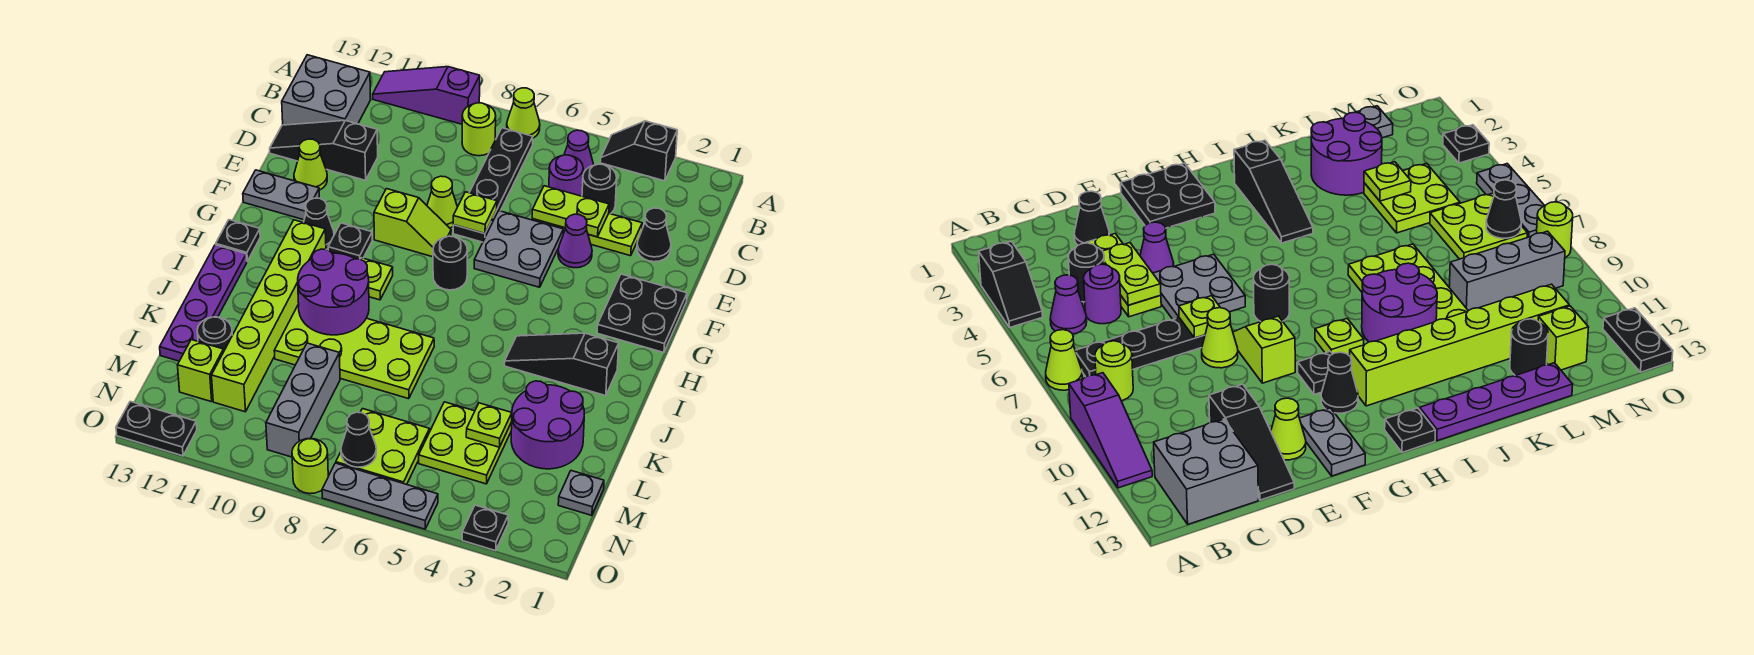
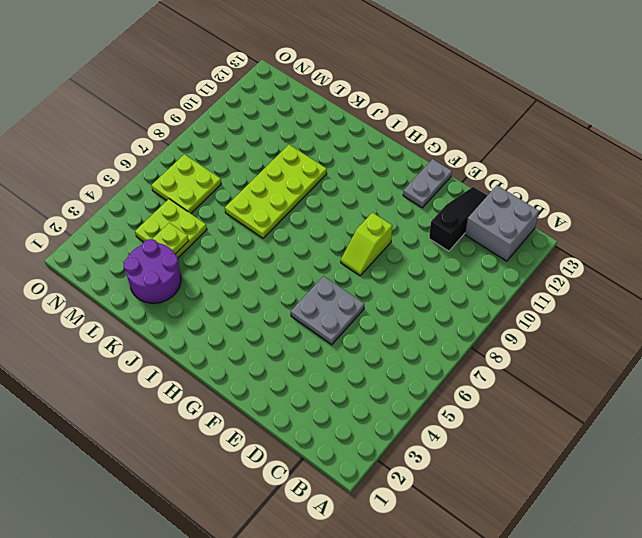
none -> black slope A3:A4 level 1 top 3
none -> lime cone A7 level 1
none -> purple slope A9:A11 level 1 top 9
none -> purple cone B5 level 1

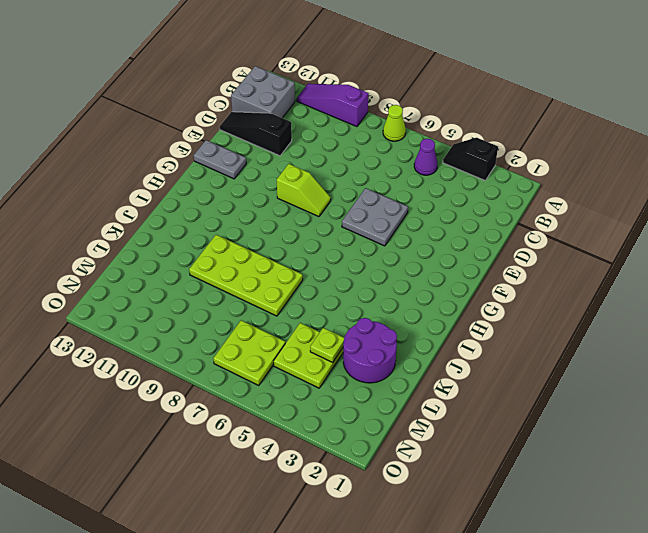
none -> black plate B7:E7 level 1
none -> lime round brick B8 level 1
none -> black round brick C4 level 1
none -> purple round brick C5 level 1

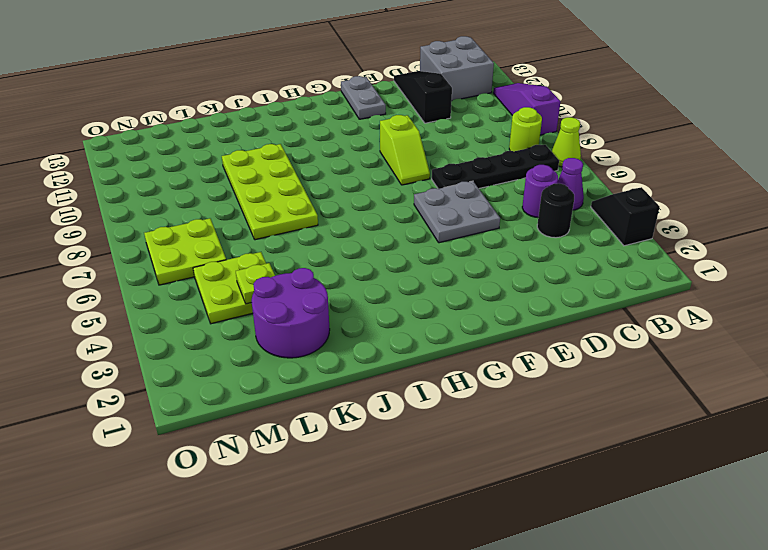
none -> black cone D2 level 1
none -> lime plate D3:D5 level 1
none -> purple cone E4 level 1
none -> lime cone E8 level 1

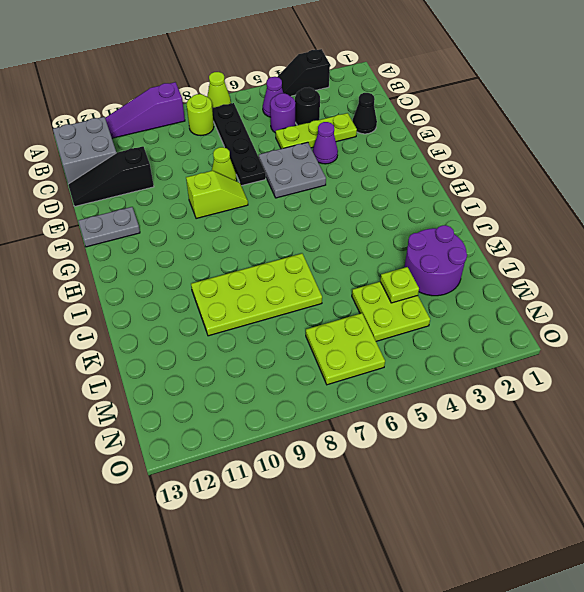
none -> lime cone E12 level 1
none -> black plate F1:G2 level 1
none -> black round brick G7 level 1
none -> black plate G10 level 1

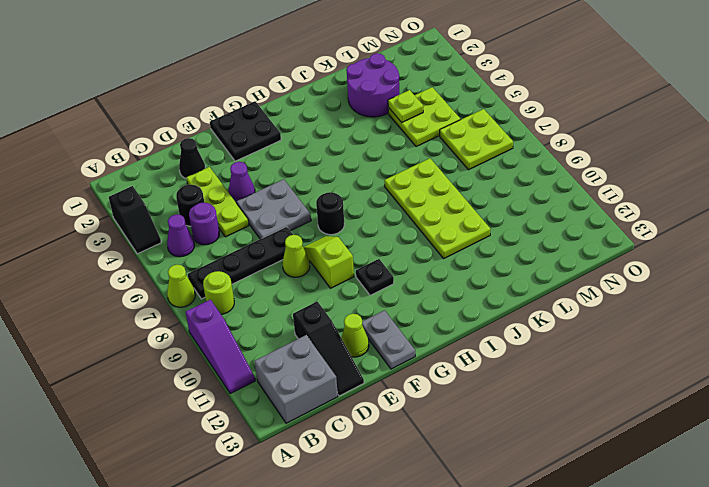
none -> black cone G11 level 1
none -> lime plate H9 level 1
none -> lime brick H11:M11 level 1
none -> black plate H13 level 1

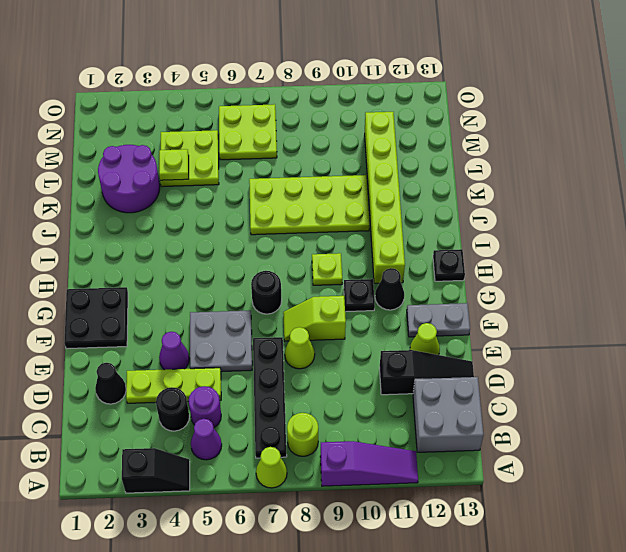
none -> black slope I2:I4 level 1 top 2
none -> purple plate I13:L13 level 1
none -> grey brick L9:N9 level 1
none -> black round brick L12 level 1

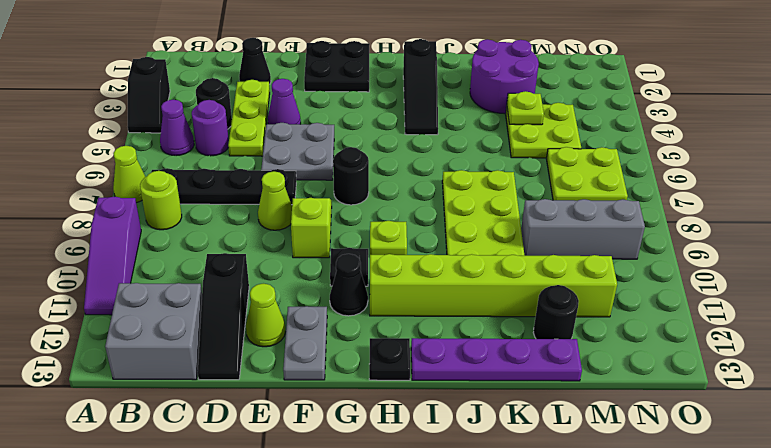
none -> grey plate M1 level 1
none -> lime brick M12 level 1
none -> black plate O3 level 1
none -> grey plate O5:O7 level 1

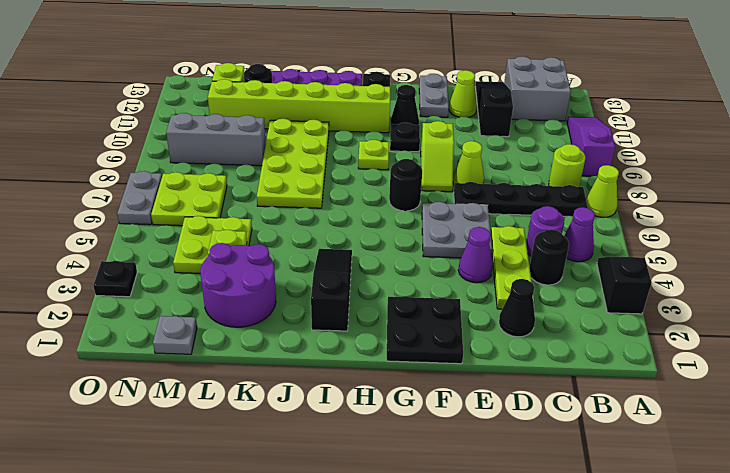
grey plate O6:O7 level 1 -> grey plate O5:O7 level 1
none -> lime round brick O8 level 1
none -> black plate O12:O13 level 1
none -> lime plate D4:D5 level 2
none -> lime plate E7 level 2

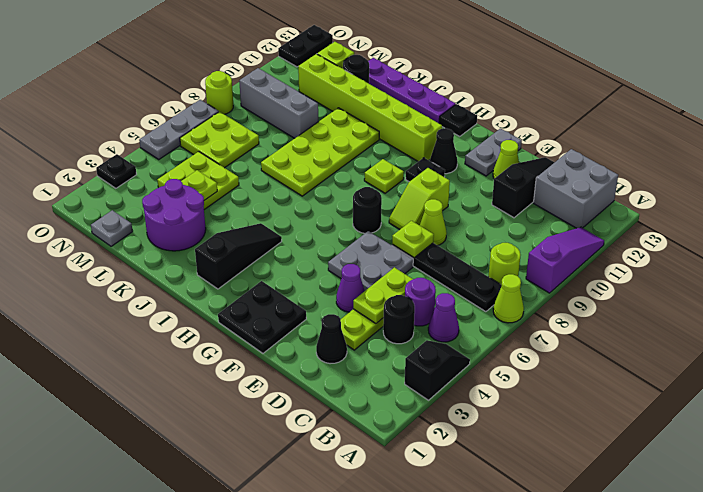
none -> purple round brick I9:J10 level 2
none -> black cone N7 level 2

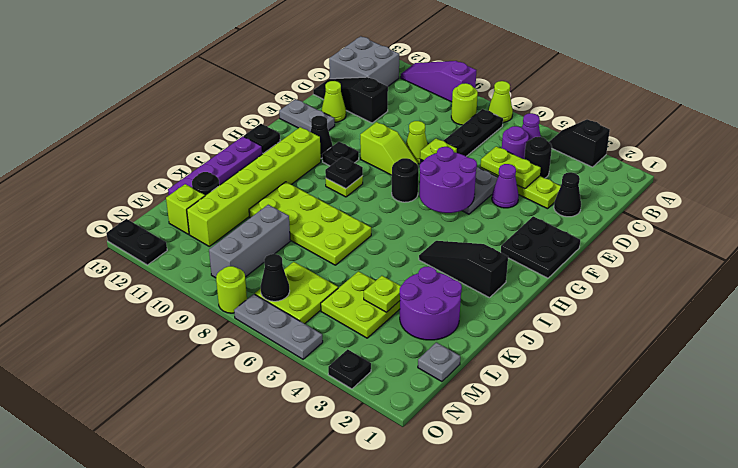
purple round brick F5:G6 level 2 -> purple round brick I9:J10 level 2
black plate H9 level 2 -> none

